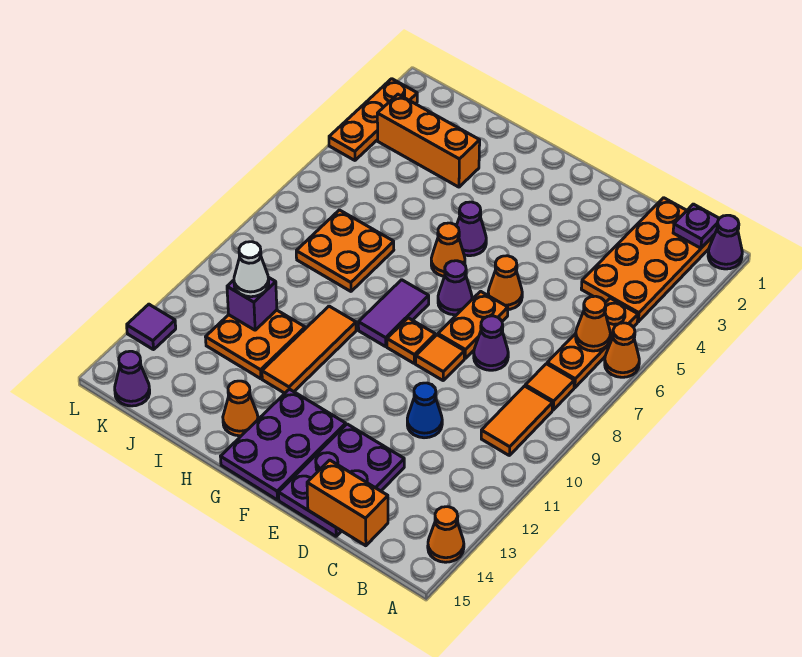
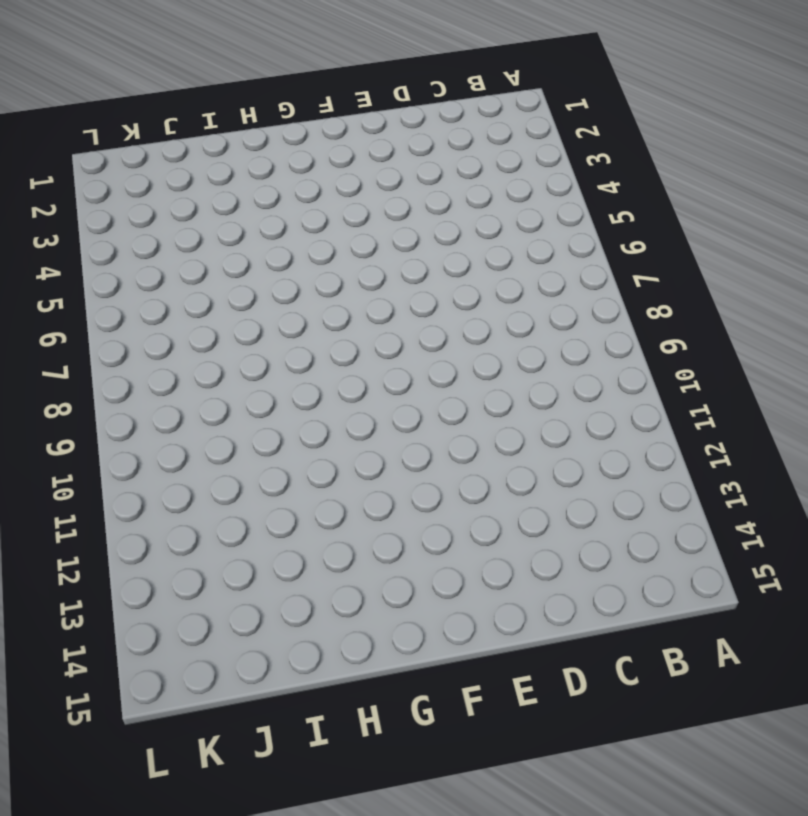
none -> purple cone A1 level 1
none -> orange cone A6 level 1
none -> orange cone A14 level 1
none -> orange plate B1:C4 level 1

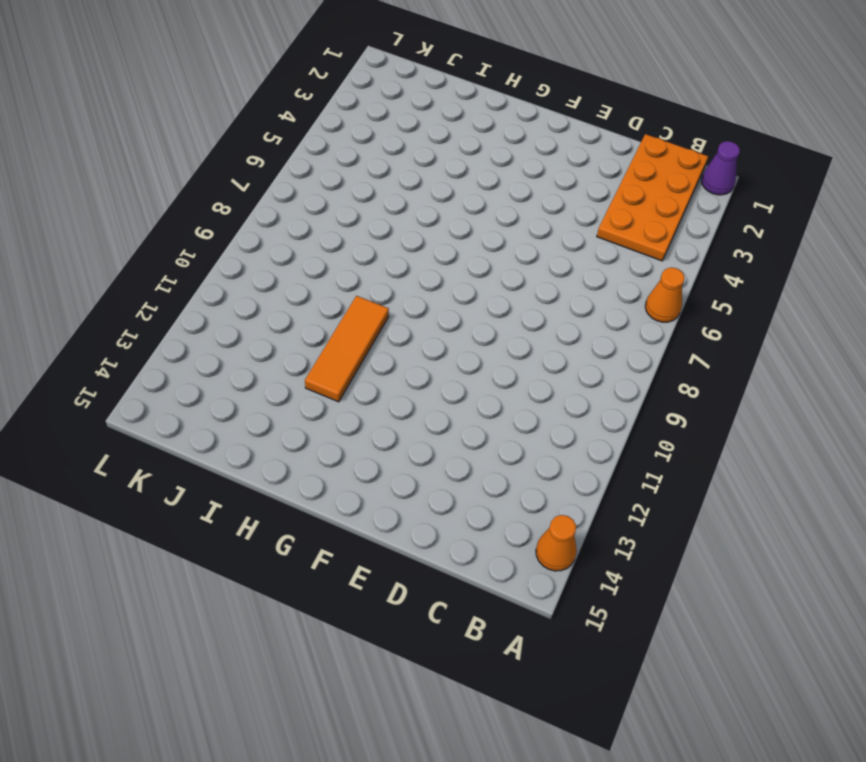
none -> orange plate B5:B7 level 1
none -> orange tile B8 level 1
none -> orange tile B9:B10 level 1
none -> purple cone D8 level 1

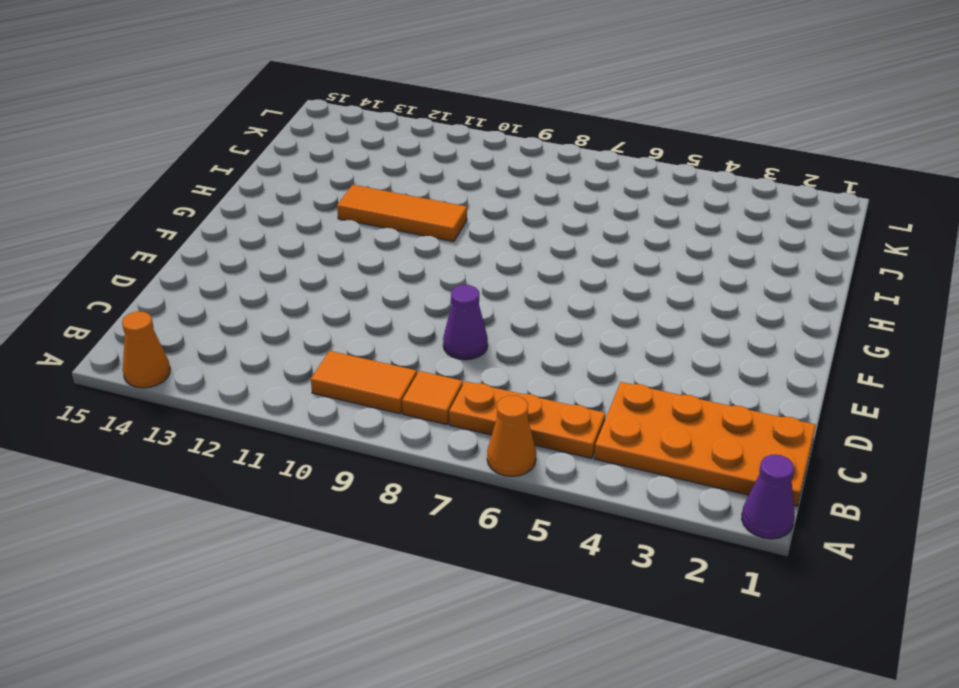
none -> blue cone D11 level 1
none -> purple plate D13:E15 level 1
none -> orange cone E6 level 1
none -> orange plate E7:E8 level 1

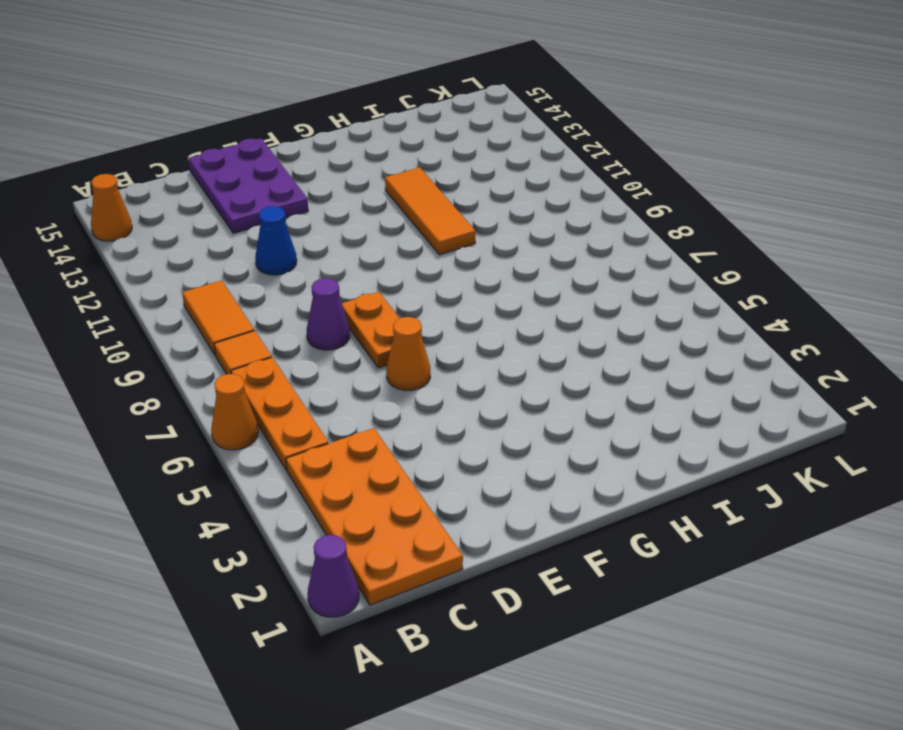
none -> orange tile E9 level 1
none -> purple cone F7 level 1
none -> orange plate F9 level 1
none -> purple plate F13:G15 level 1

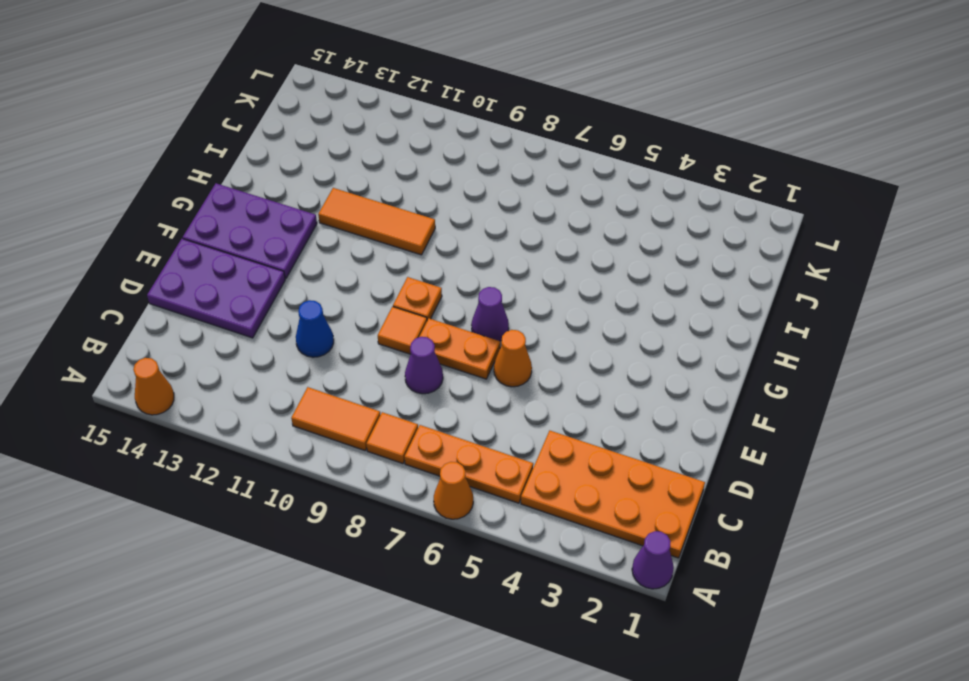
none -> purple cone G5 level 1
none -> orange cone G6 level 1
none -> purple tile G8:G9 level 1
none -> orange cone H14 level 1

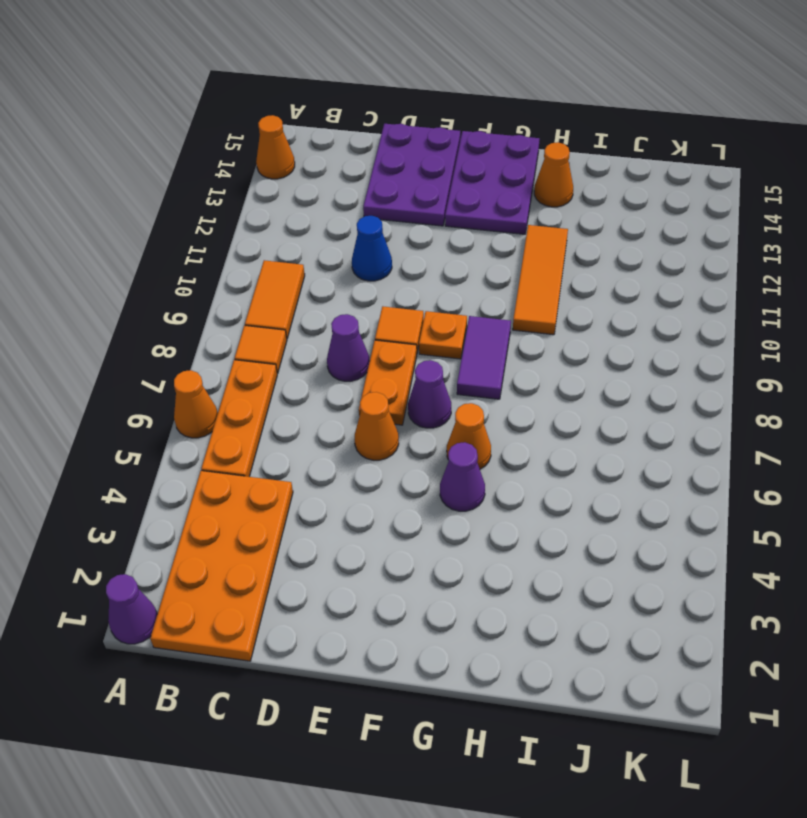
none -> orange brick I3:K3 level 1
none -> orange plate I7:J8 level 1
none -> orange plate I11:J12 level 1
none -> purple cone K15 level 1

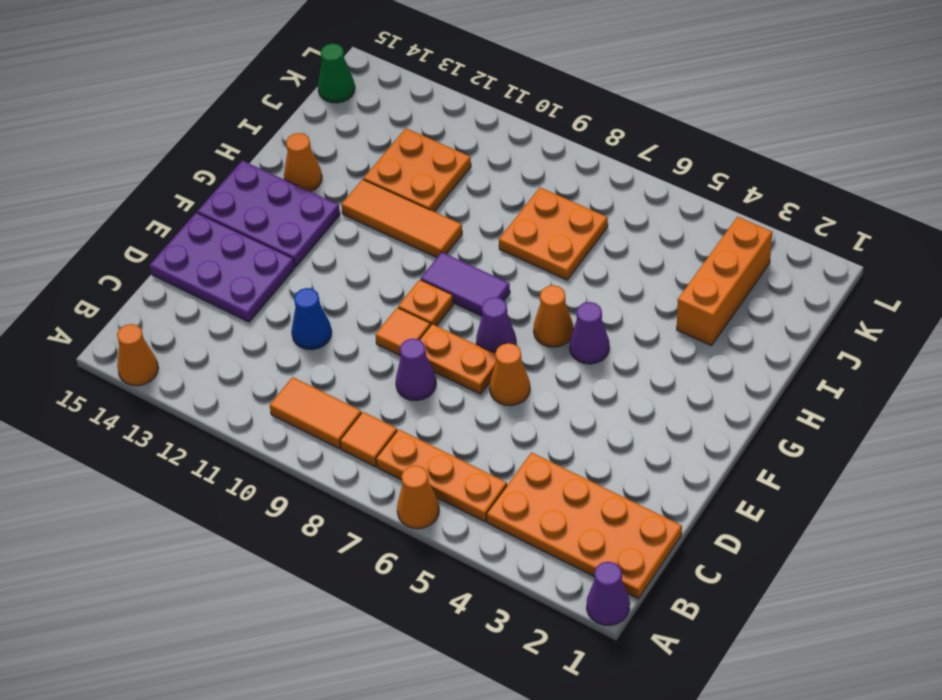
green cone K15 level 1 -> purple cone K15 level 1
none -> orange plate L2:L4 level 1
none -> purple tile L13 level 1
none -> purple plate B1 level 2
none -> orange cone B6 level 2

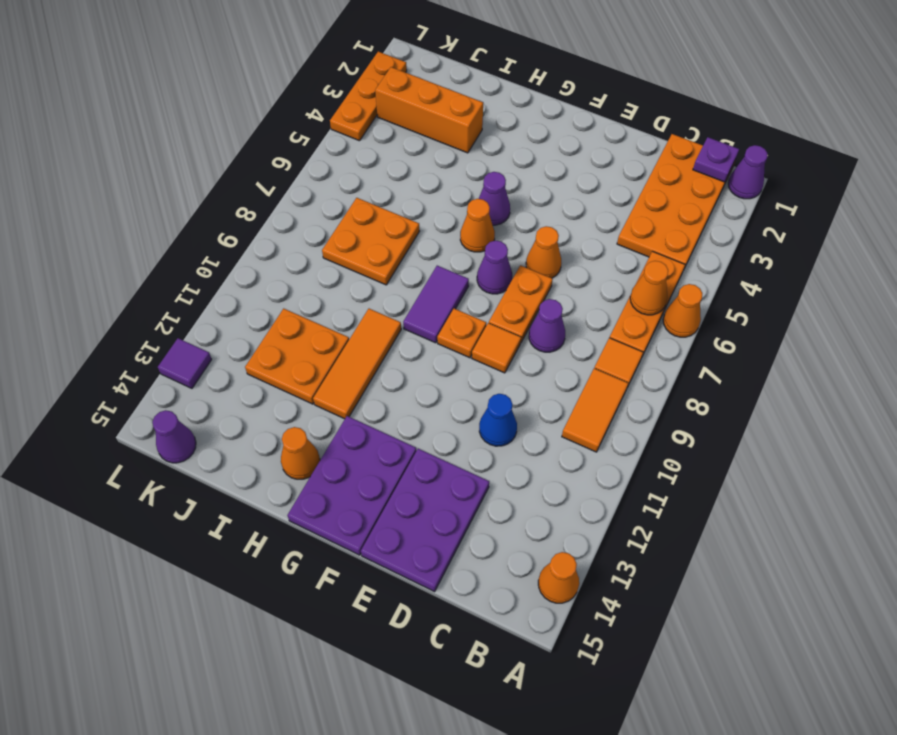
none -> orange brick C15:D15 level 2
none -> purple brick J11 level 2
none -> white cone J11 level 3

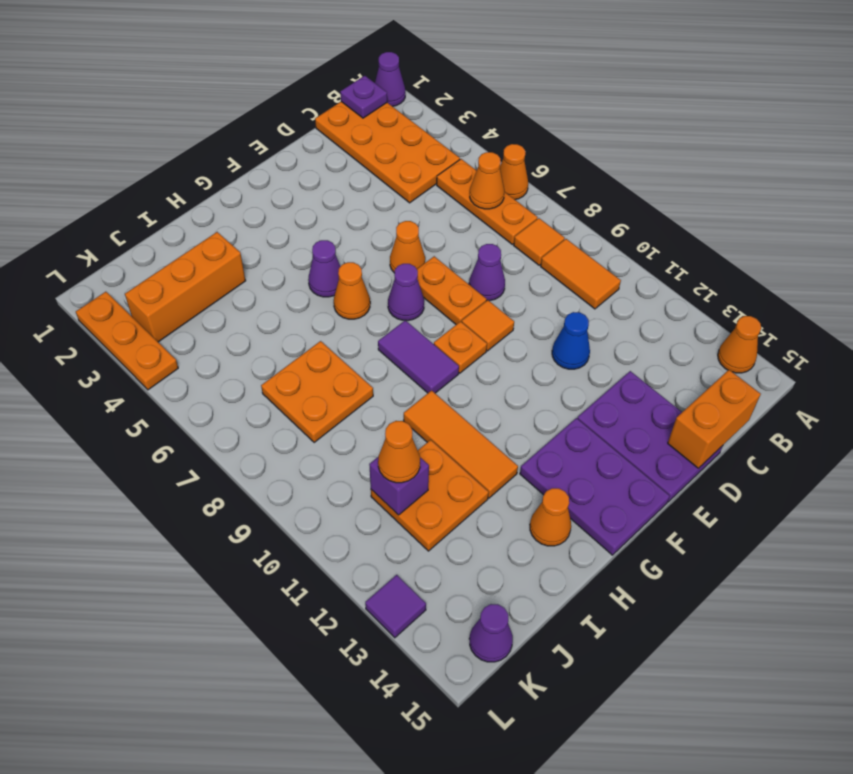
orange cone J11 level 3 -> white cone J11 level 3

